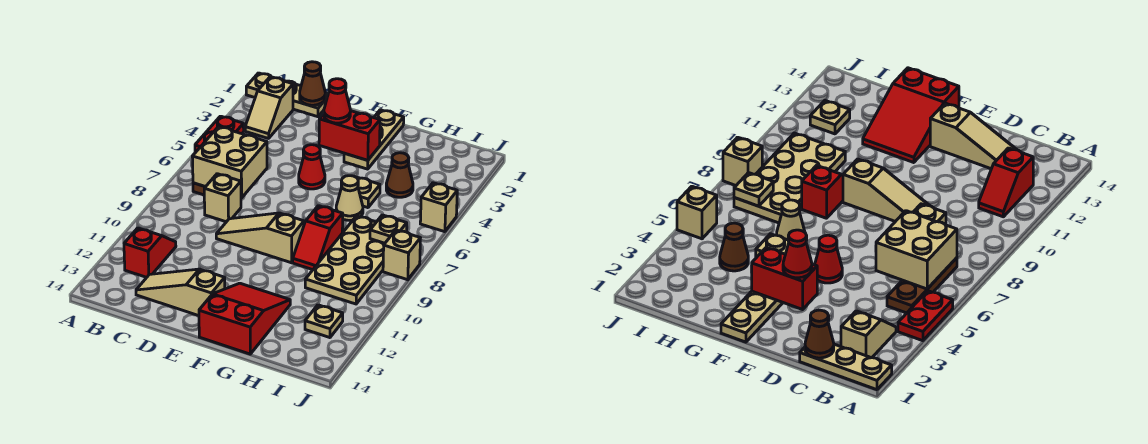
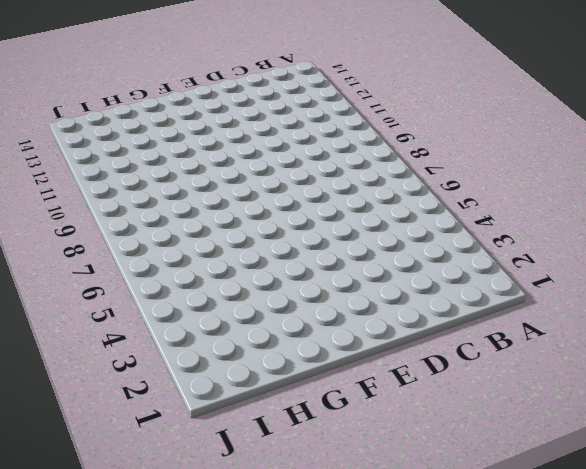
none -> tan plate A1:C1 level 1
none -> red plate A4:A5 level 1
none -> tan slope B2:B3 level 1 top 2

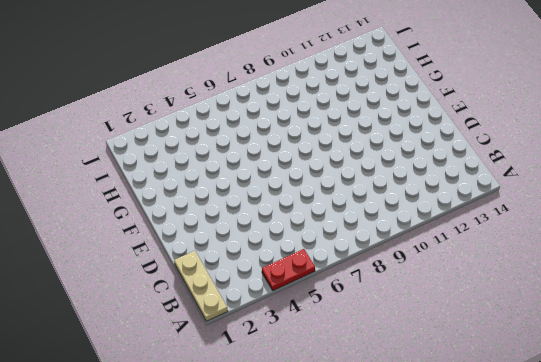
none -> tan slope B2:B3 level 1 top 2
none -> brown plate B5:B7 level 1
none -> red slope B11:B12 level 1 top 12

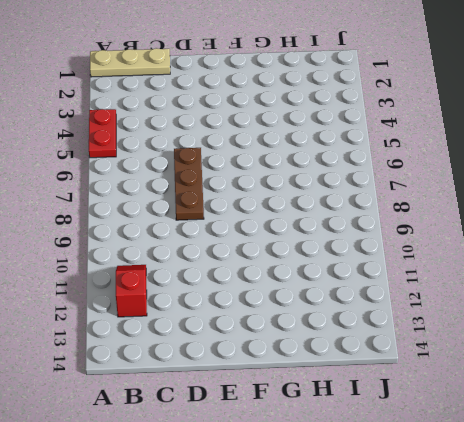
brown plate D6:D8 level 1 -> brown plate B5:B7 level 1
none -> tan slope B2:B3 level 1 top 2
none -> tan brick C8 level 1
none -> tan slope C13:E13 level 1 top E

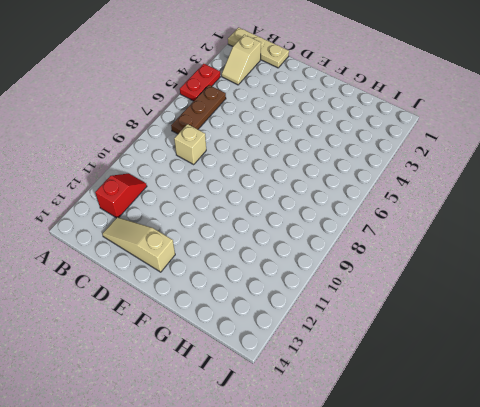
none -> tan slope D9:F9 level 1 top F
none -> red cone E5 level 1
none -> tan plate F1:F3 level 1

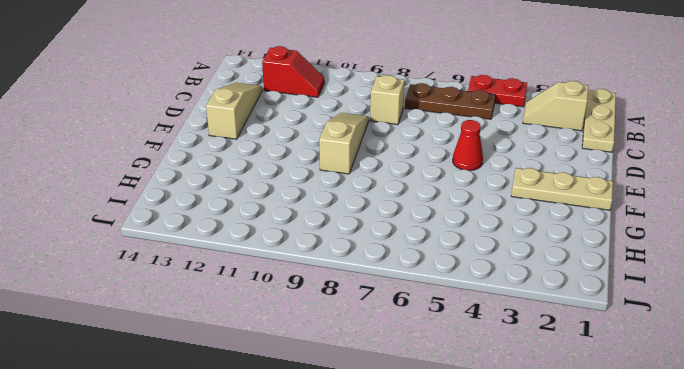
none -> red slope F12:G14 level 1 top 14
none -> tan plate G5 level 1
none -> tan cone G6 level 1

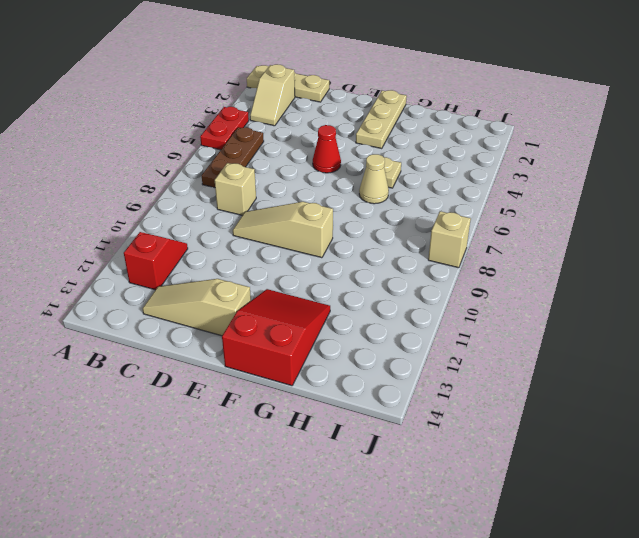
none -> red slope G8:G9 level 1 top 8
none -> brown cone H4 level 1
none -> tan plate H7:I10 level 1

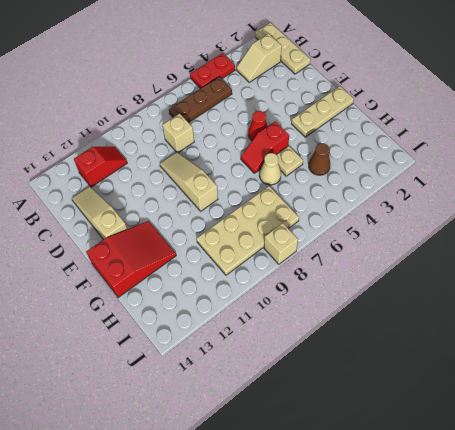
red slope F5:F6 level 1 top 5 -> red slope G8:G9 level 1 top 8
none -> tan plate I12 level 1
none -> tan brick J5 level 1
none -> tan brick B6:C7 level 2

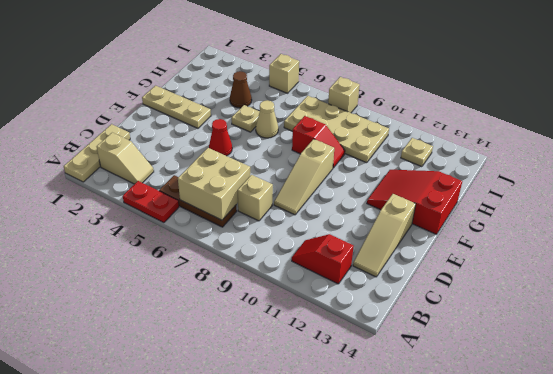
none -> brown cone C1 level 2
none -> red brick E3:F3 level 2
none -> tan plate I7 level 2

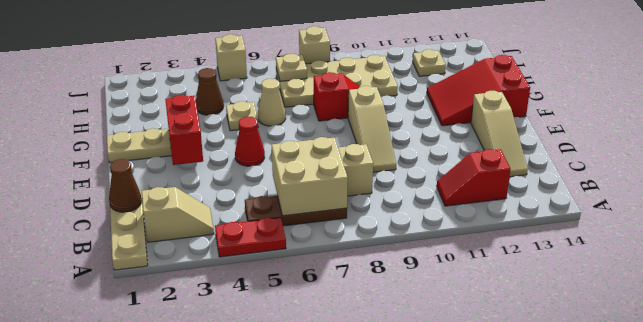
none -> red cone E3 level 3

